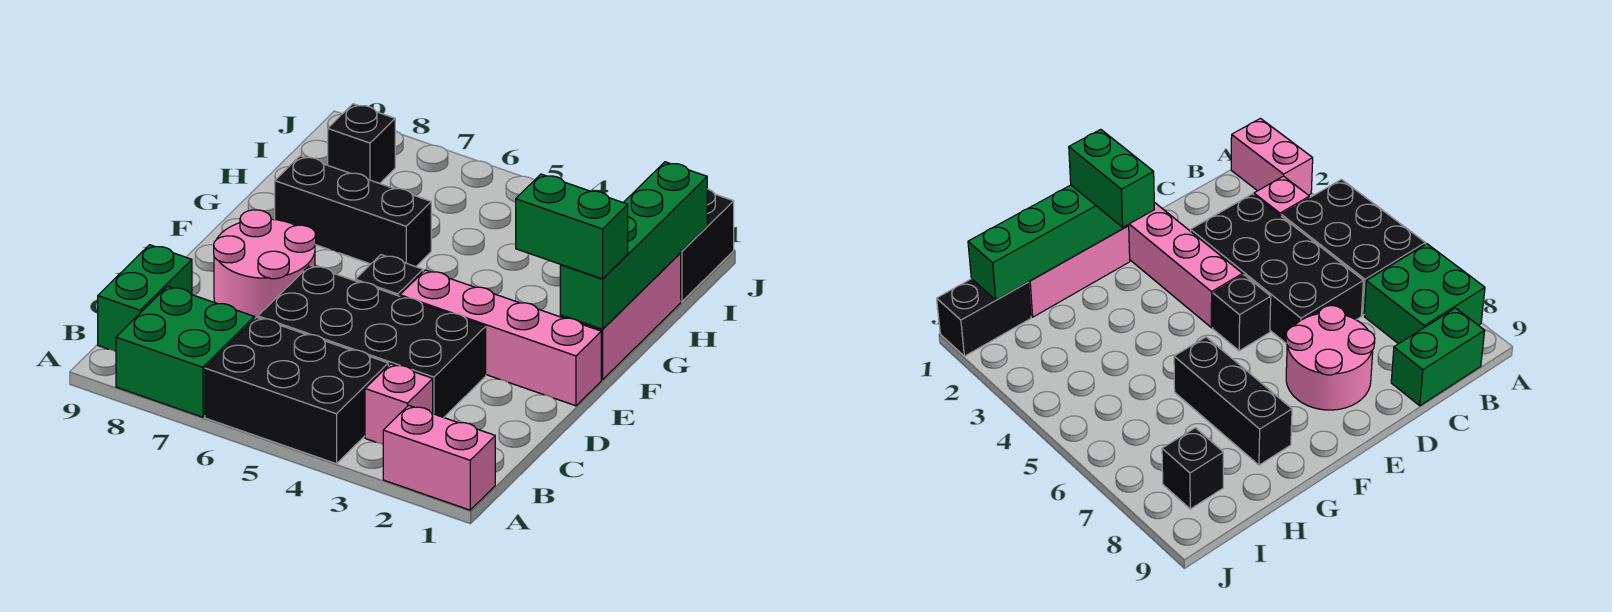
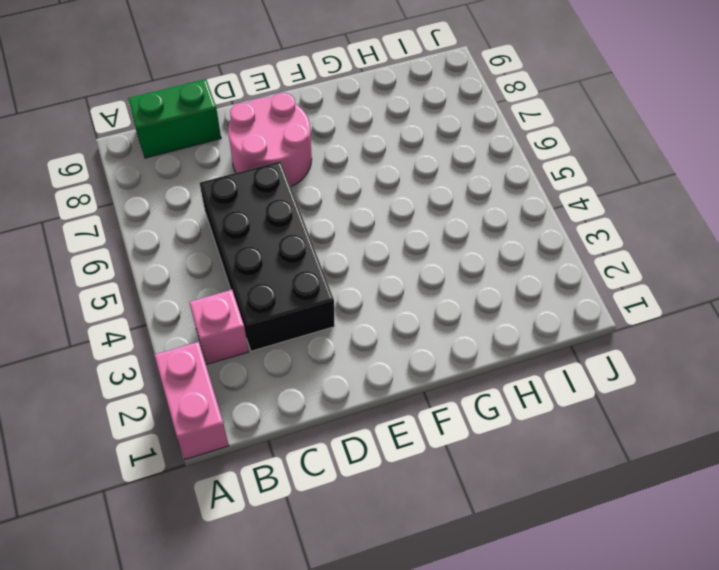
none -> black brick A4:B6 level 1
none -> green brick A7:B8 level 1
none -> pink brick E1:E4 level 1

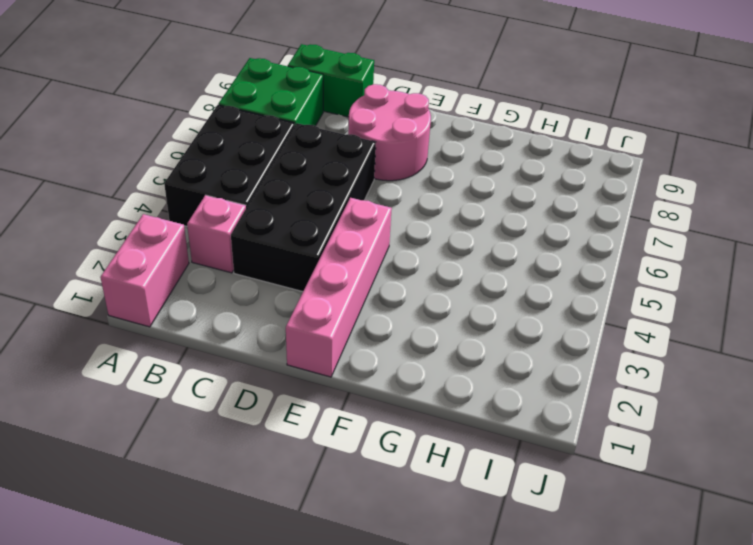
none -> black brick E5 level 1
none -> pink brick F1:H1 level 1
none -> black brick G6:G8 level 1

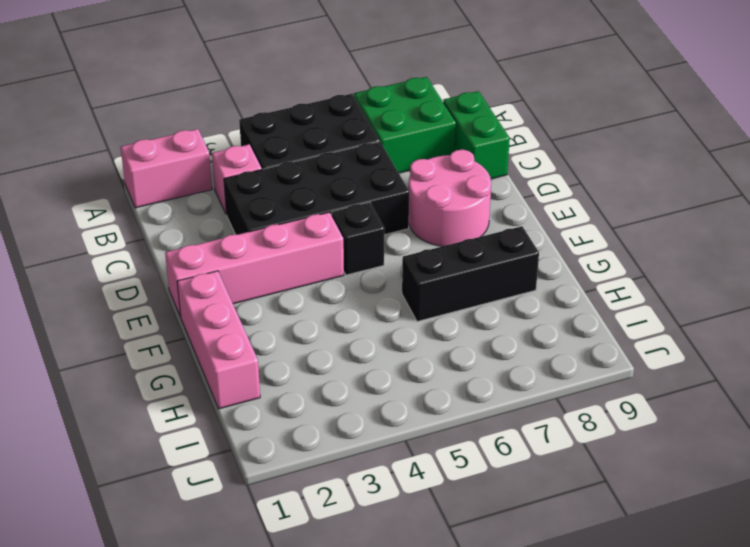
none -> black brick I1:J1 level 1
none -> black brick I8 level 1
none -> green brick F1:I1 level 2

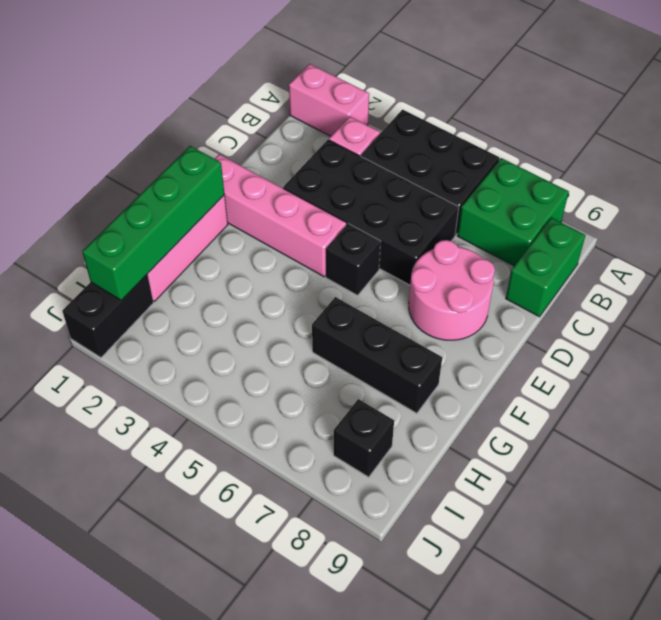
none -> green brick F1:F2 level 3

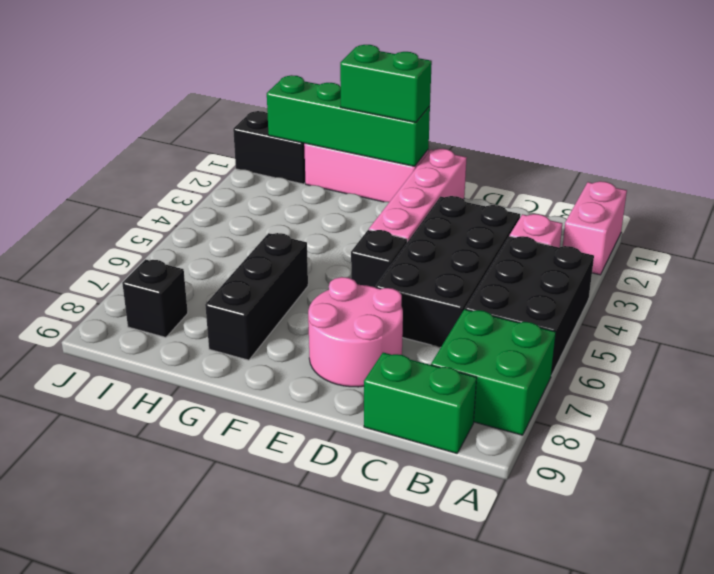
green brick F1:G1 level 3 -> green brick F1:F2 level 3

